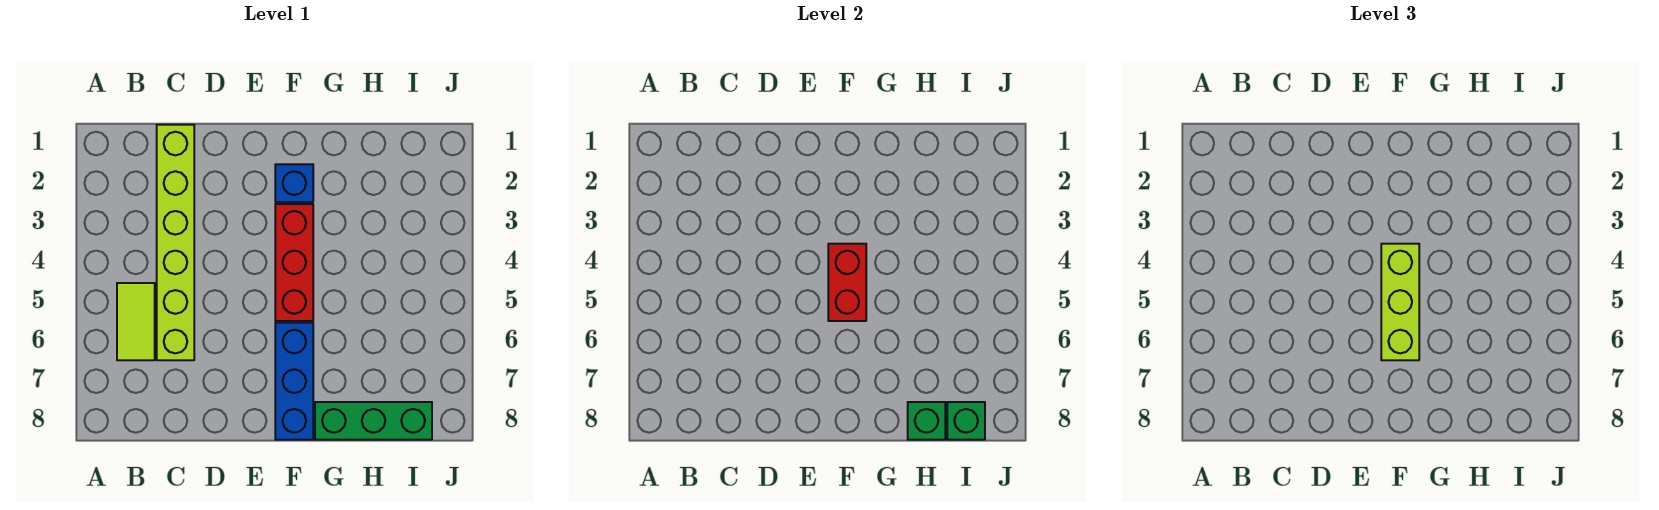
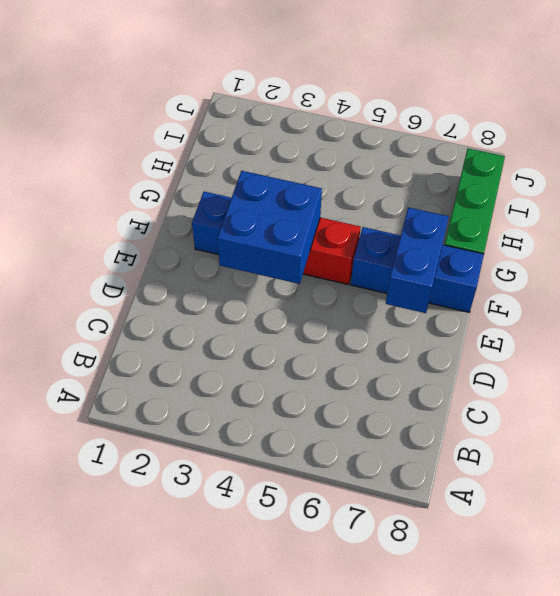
blue brick E3:F4 level 2 -> red brick F4:F5 level 2
blue brick E7:F7 level 2 -> none
none -> lime tile B5:B6 level 1
none -> lime brick C1:C6 level 1

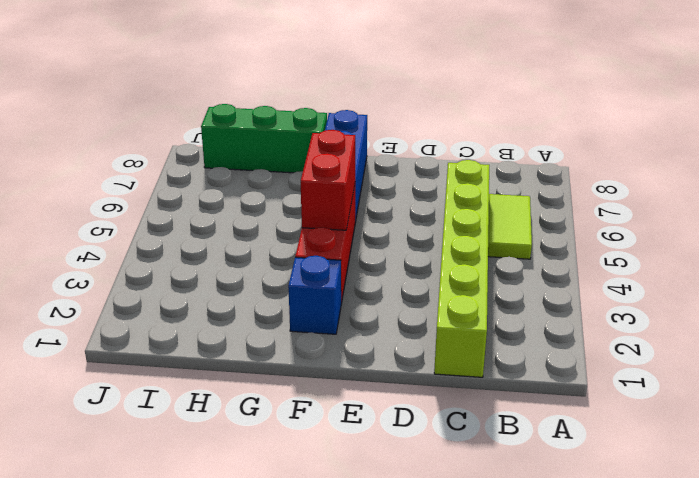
none -> green brick H8 level 2
none -> green brick I8 level 2

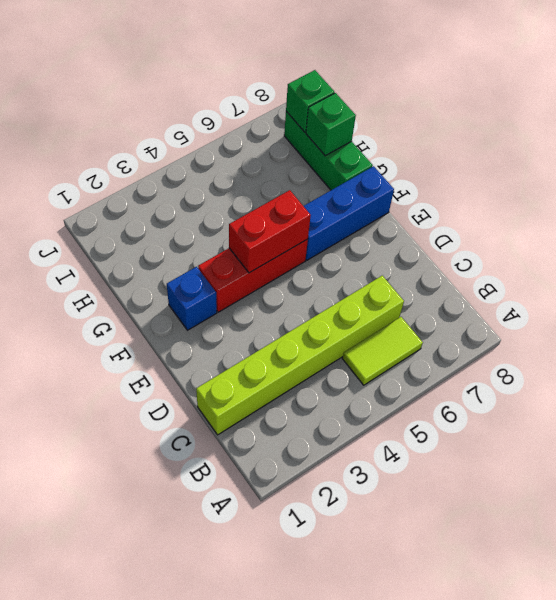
none -> lime brick F4:F6 level 3

